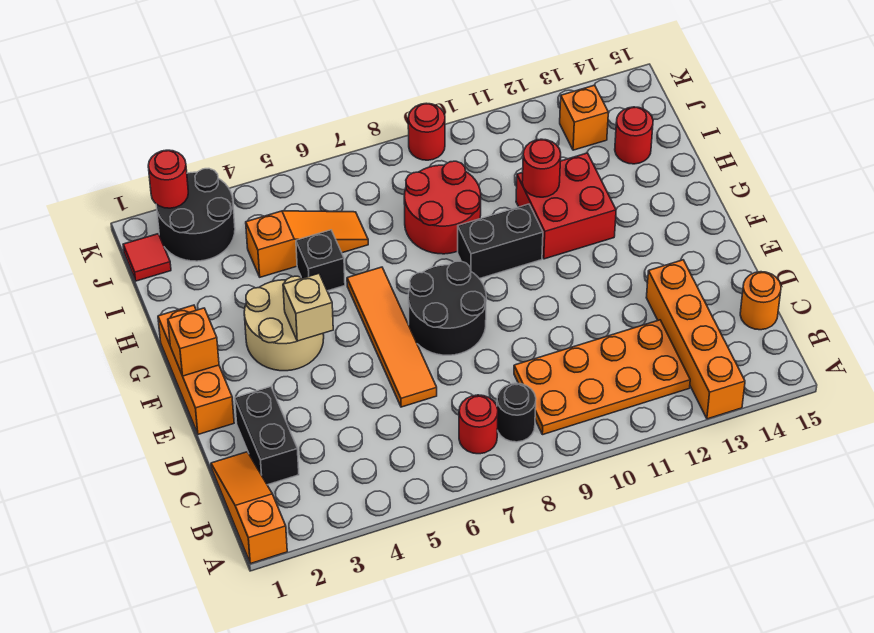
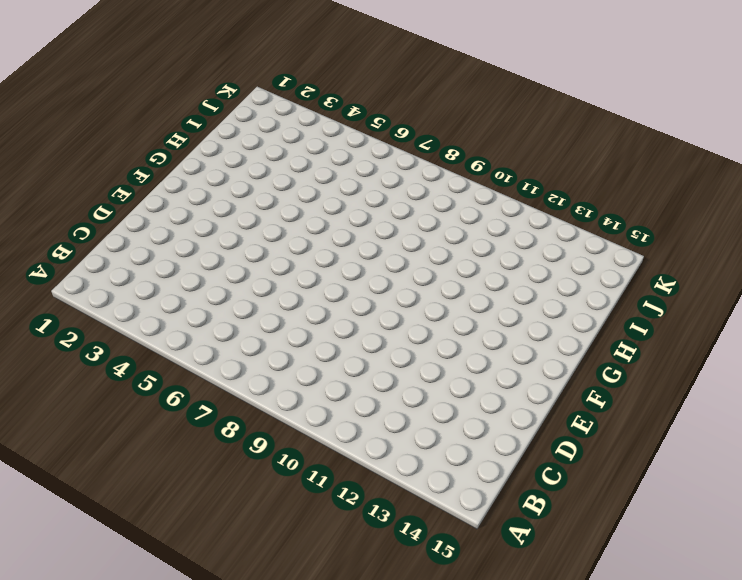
none -> orange slope A1:C1 level 1 top A
none -> orange brick A13:D13 level 1
none -> red round brick B7 level 1

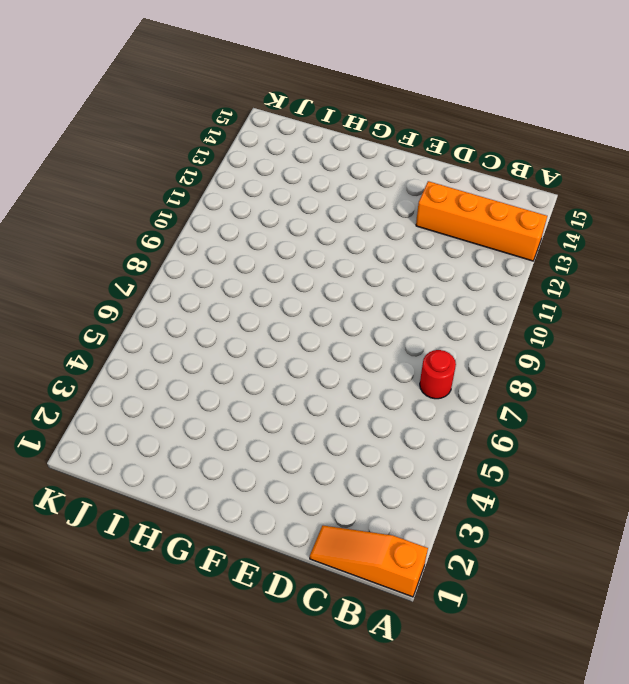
none -> black round brick B8 level 1
none -> orange plate B9:C12 level 1
none -> black brick C2:D2 level 1

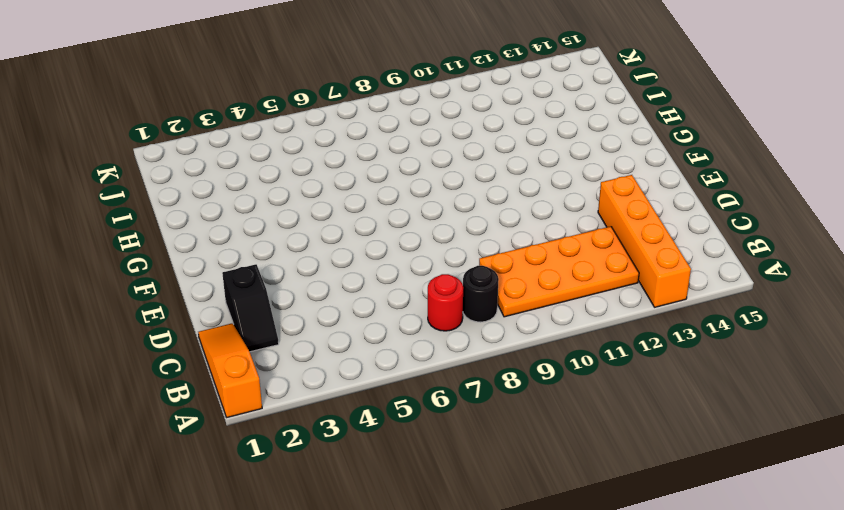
black slope C2:D2 level 1 top D -> black brick C2:D2 level 1
none -> orange round brick C15 level 1
none -> orange tile D6:G6 level 1
none -> orange brick E1:G1 level 1

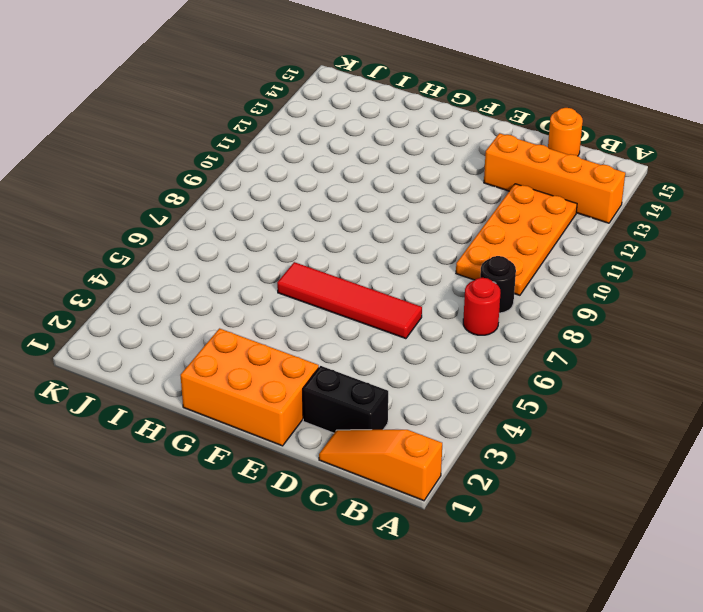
red tile D6:G6 level 1 -> orange tile D6:G6 level 1
orange brick E1:G2 level 1 -> orange brick E1:G1 level 1
none -> black round brick E7:F8 level 1
none -> tan round brick F3:G4 level 1
none -> black brick G9:G10 level 1

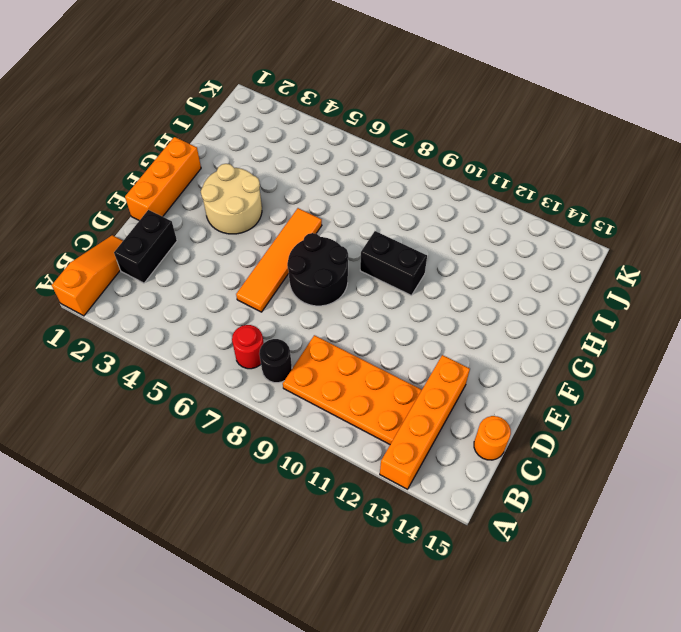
none -> red brick G11:H12 level 1
none -> black brick H5 level 1
none -> red round brick H8:I9 level 1

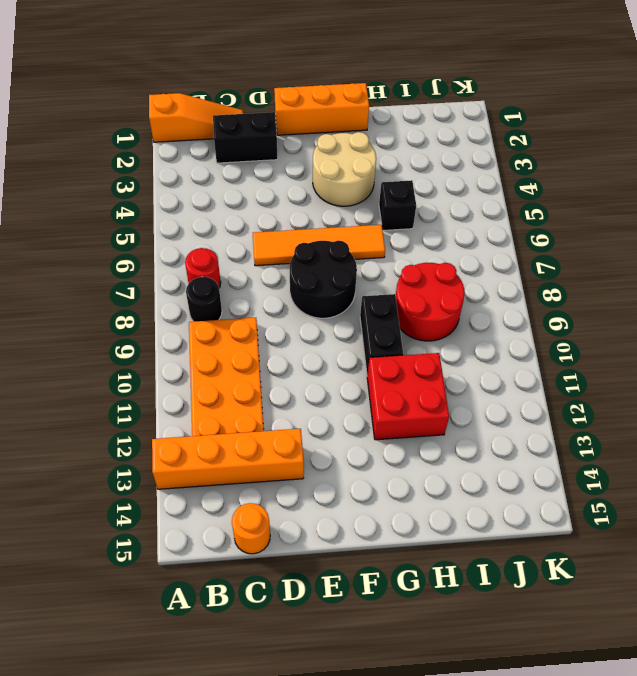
none -> orange slope I4:I6 level 1 top 4
none -> red round brick I14 level 1
none -> red tile J1 level 1

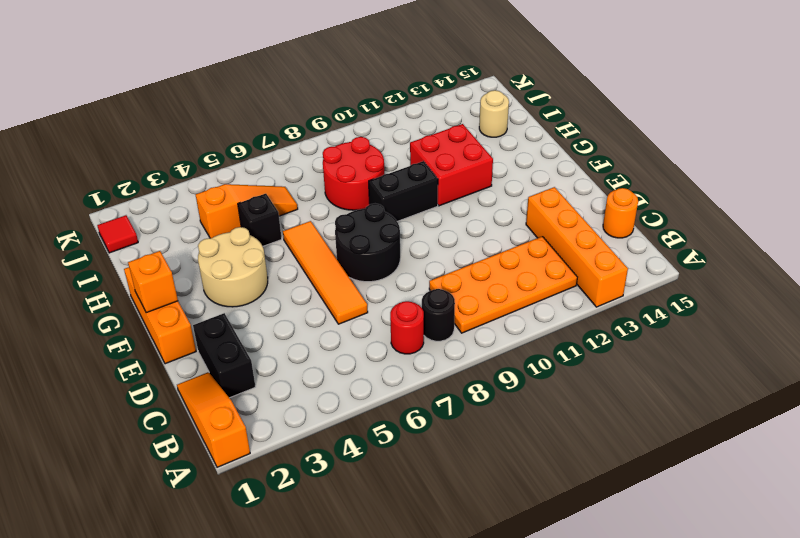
tan round brick I14 level 1 -> red round brick I14 level 1
none -> black round brick J2:K3 level 1
none -> orange brick J13 level 1
none -> red round brick K9 level 1

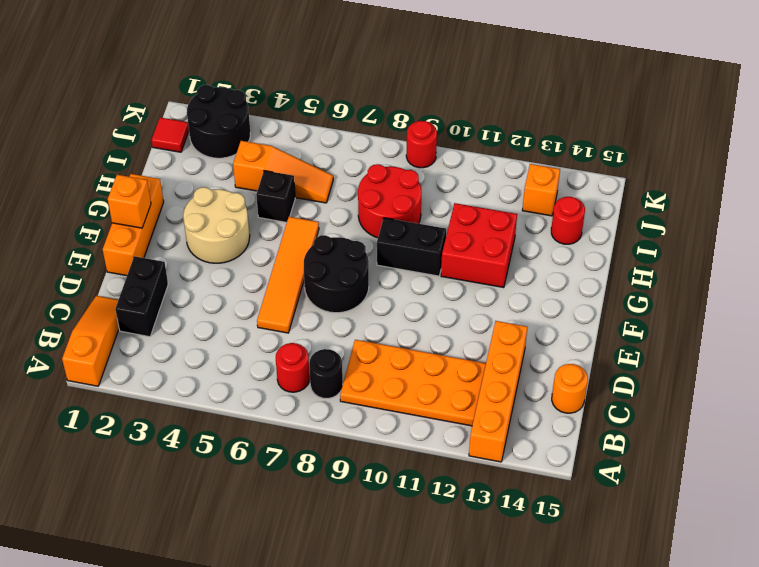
none -> tan brick F4 level 2
none -> red round brick H11 level 2
none -> red round brick K2 level 2

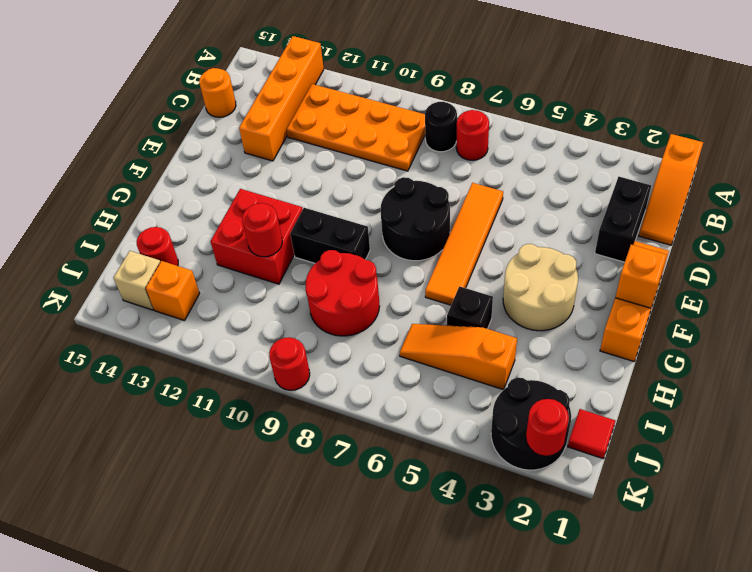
tan brick J14 level 1 -> tan brick F4 level 2

